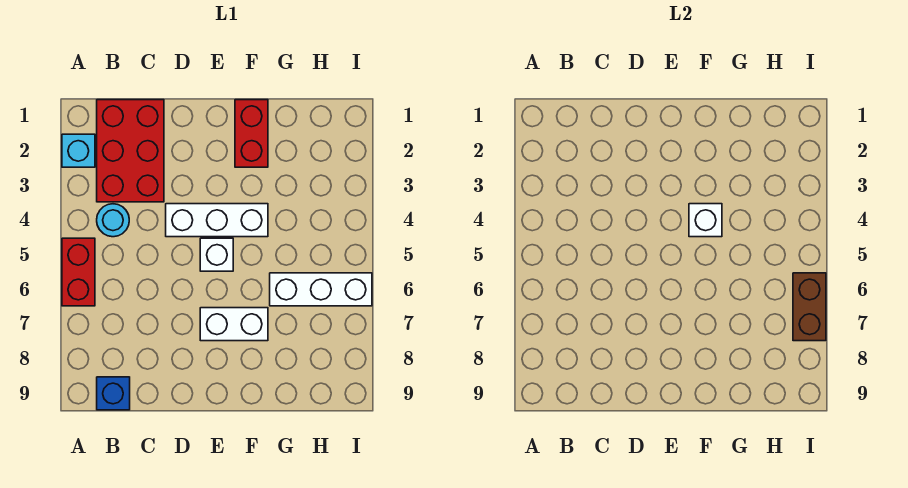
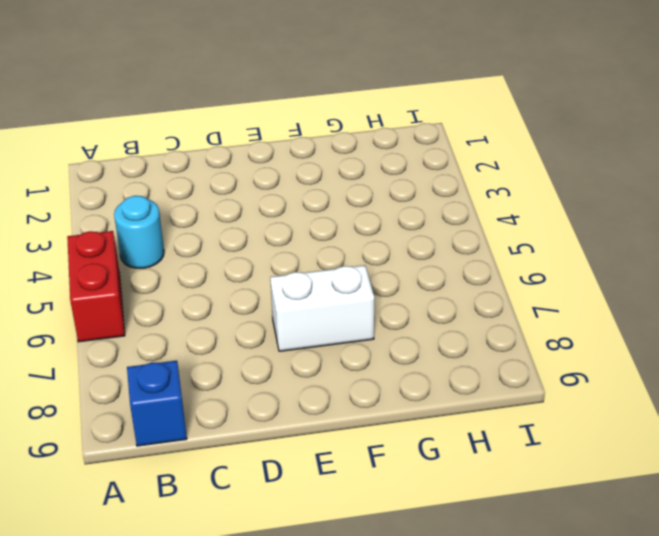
none -> cyan brick A2 level 1
none -> red brick B1:C3 level 1
none -> white brick D4:F4 level 1

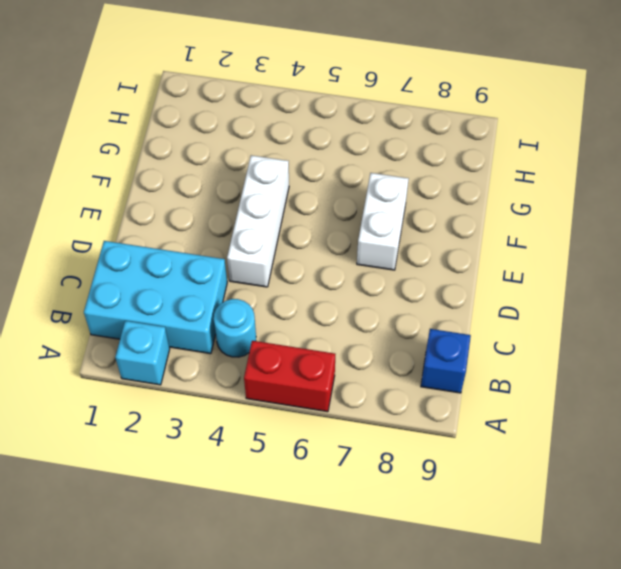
cyan brick B1:C3 level 1 -> red brick B1:C3 level 1
none -> white brick E5 level 1
none -> red brick F1:F2 level 1
none -> white brick G6:I6 level 1

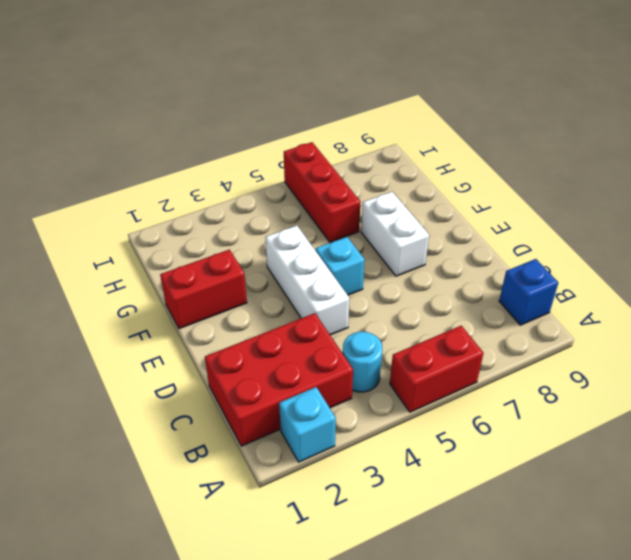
cyan brick E5 level 1 -> white brick E5 level 1
red brick G6:I6 level 1 -> white brick G6:I6 level 1
none -> white brick F4 level 2
none -> brown brick I6:I7 level 2

